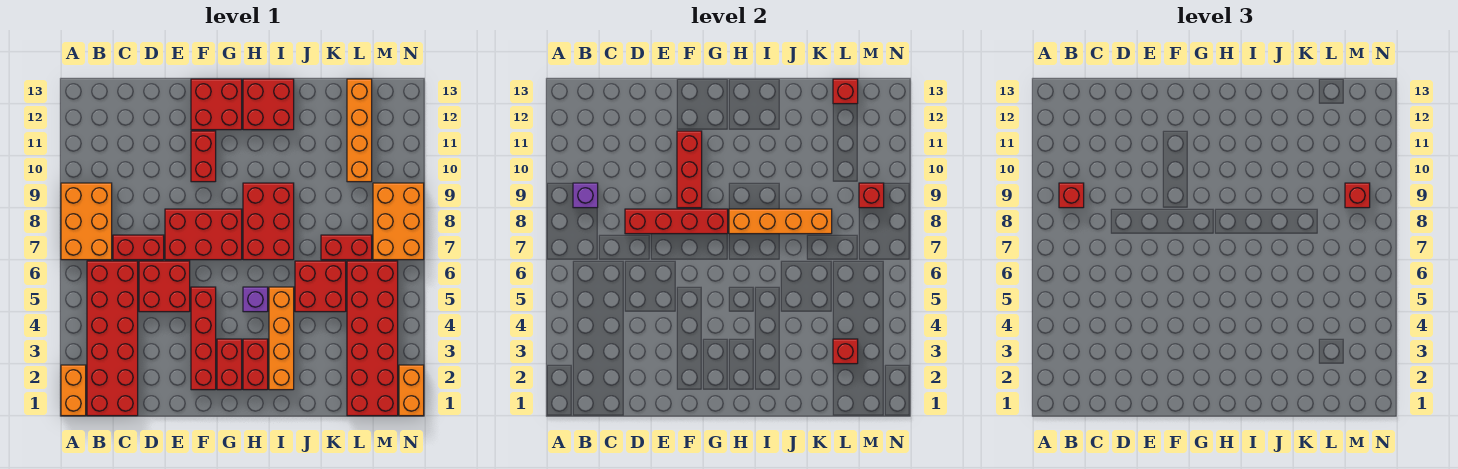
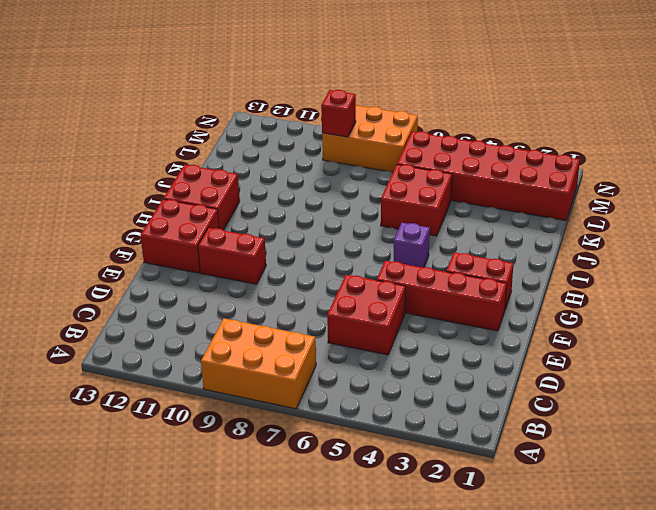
none -> orange brick A1:A2 level 1
none -> red brick B1:C6 level 1
none -> red brick C7:D7 level 1
none -> red brick E7:G8 level 1

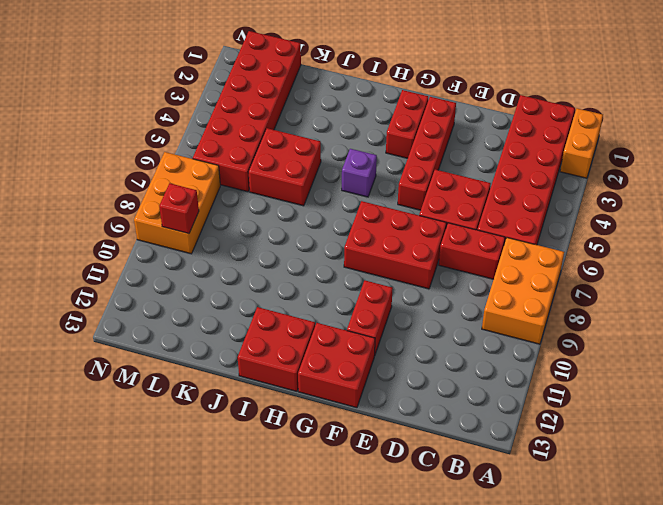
none -> red brick H2:H3 level 1
none -> red brick H7:I9 level 1
none -> orange brick I2:I5 level 1
none -> red brick K7:L7 level 1

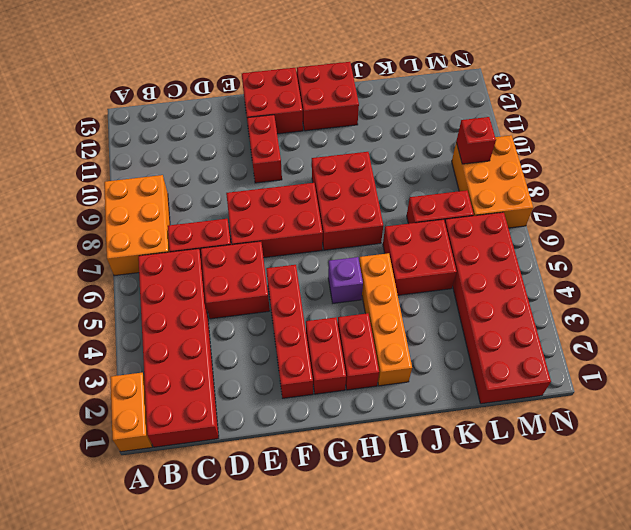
none -> orange brick L10:L13 level 1
none -> orange brick N1:N2 level 1
none -> purple brick B9 level 2
none -> red brick D8:G8 level 2

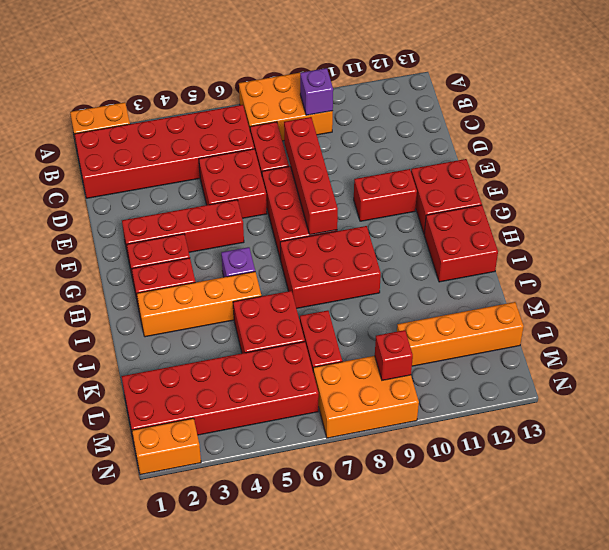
none -> red brick F9:F11 level 2
none -> orange brick H8:K8 level 2
none -> red brick L3 level 2
none -> red brick L13 level 2

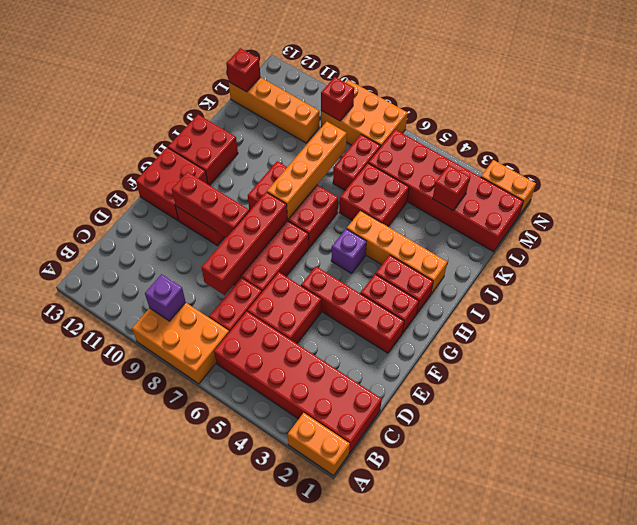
none -> red brick B9 level 3
none -> red brick M9 level 3

